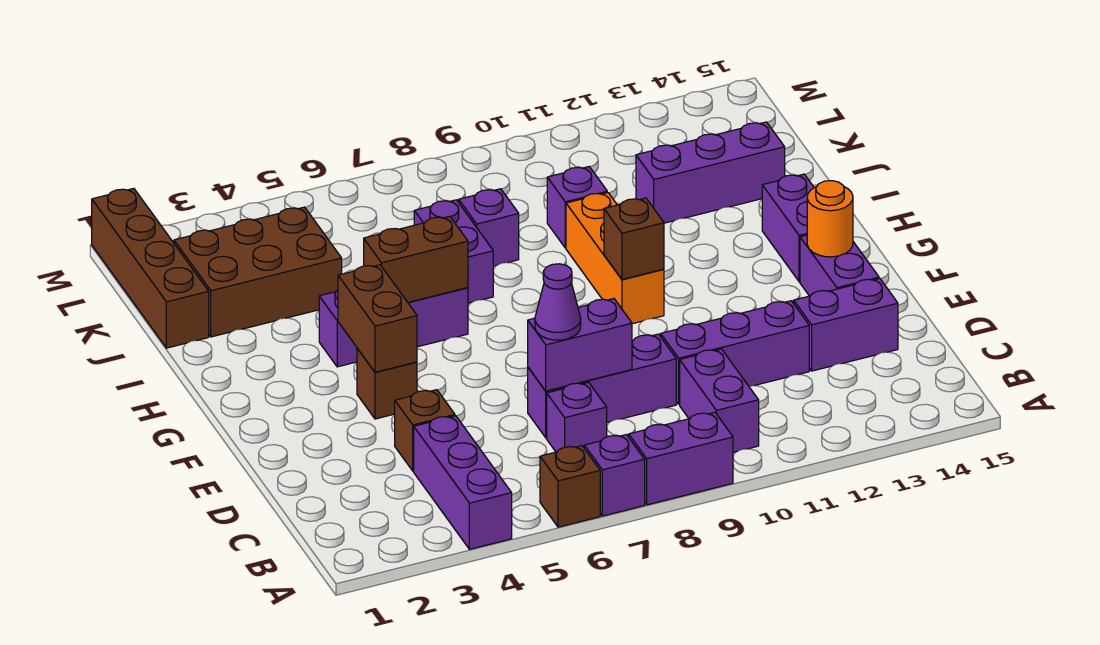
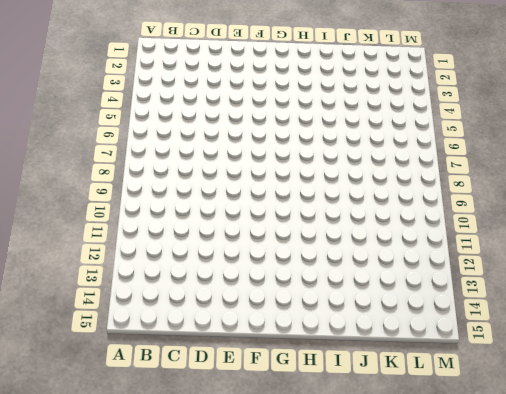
none -> purple brick A4:C4 level 1
none -> brown brick A6 level 1
none -> purple brick A7 level 1

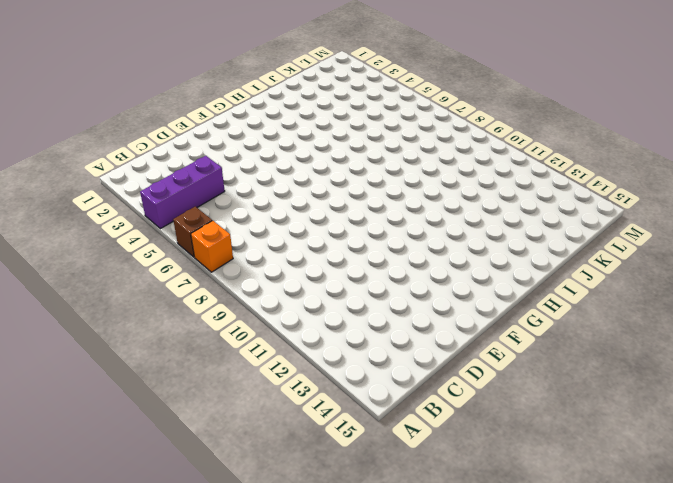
orange brick A7 level 1 -> purple brick A7 level 1
none -> purple brick A8:A9 level 1
none -> purple brick B10:C10 level 1
none -> purple brick C7 level 1

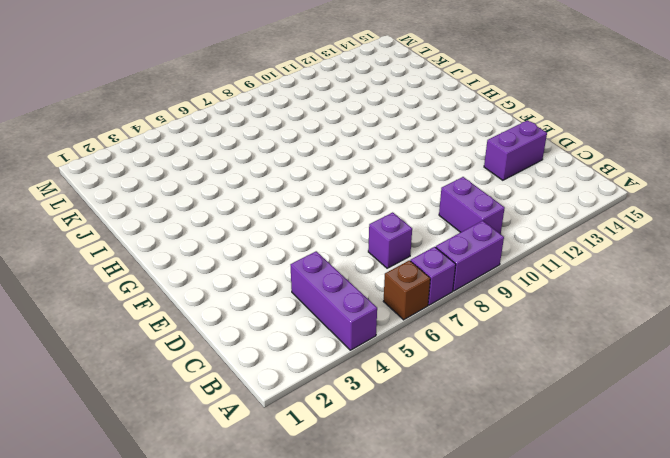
none -> brown brick D4 level 1
none -> purple brick D7:D9 level 1
none -> purple brick D10:D12 level 1

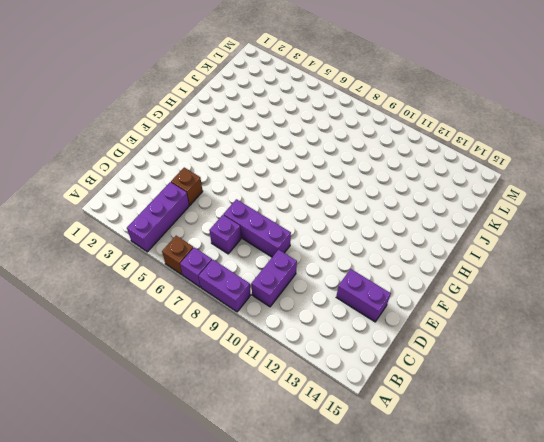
none -> purple brick D10:D12 level 1
none -> purple brick E14:F14 level 1
none -> brown brick F4 level 1

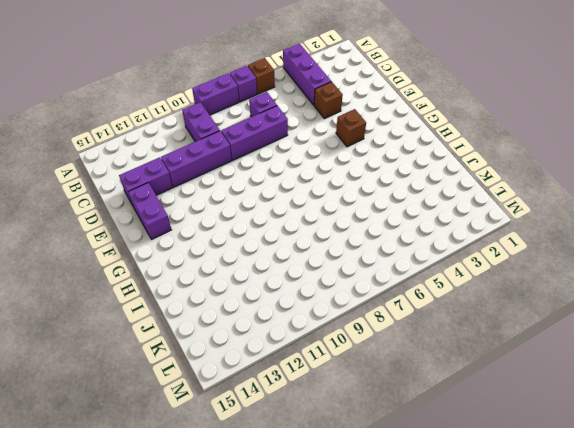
none -> orange brick G10:I10 level 1
none -> purple brick G14:H14 level 1
none -> purple brick H4:H6 level 1

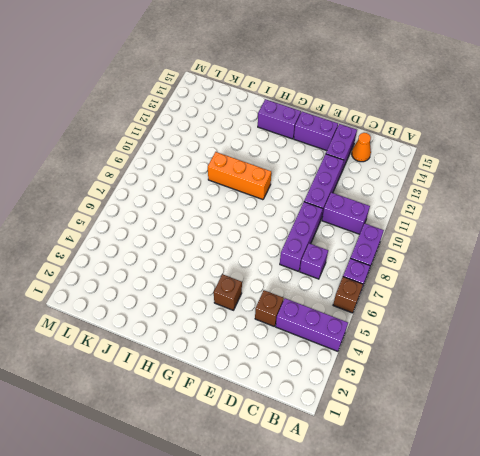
orange cone C14 level 1 -> none
none -> purple brick H4:H6 level 1
none -> purple brick I7:J7 level 1
none -> brown brick J1:M1 level 1

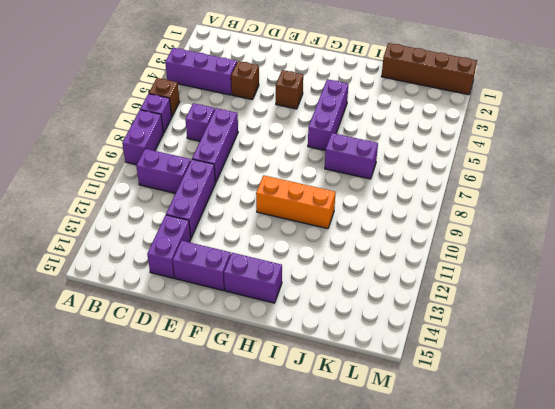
none -> brown brick J2:K4 level 1
none -> purple brick J8 level 1
none -> purple brick J10 level 1

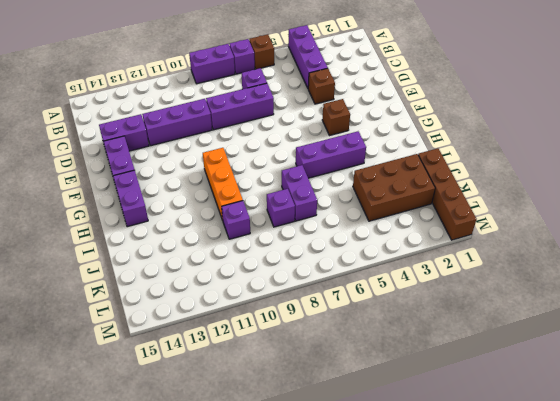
none -> purple brick B10:C10 level 1
none -> purple brick J12:J14 level 1
none -> purple brick D7:D8 level 2

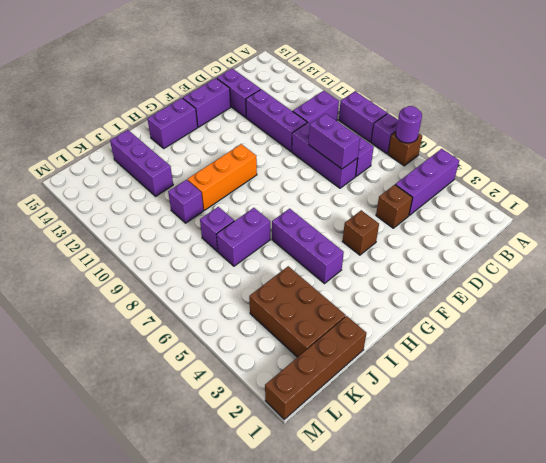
purple round brick A6 level 2 -> none
none -> brown brick F4:G4 level 2
none -> orange round brick F14 level 2
none -> brown brick G10 level 2

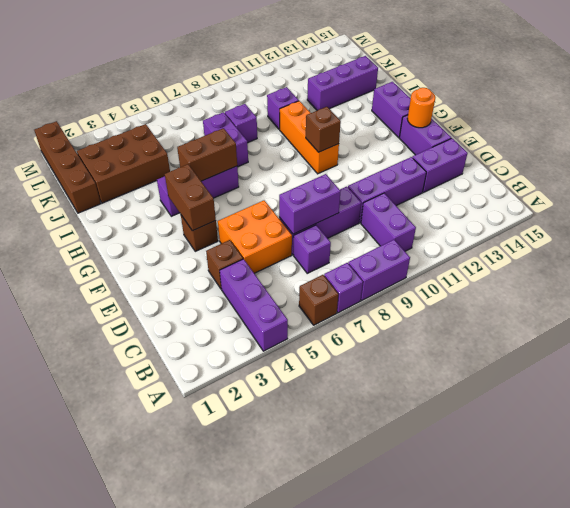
orange brick D5:E6 level 1 -> none
none -> purple cone D7 level 3

